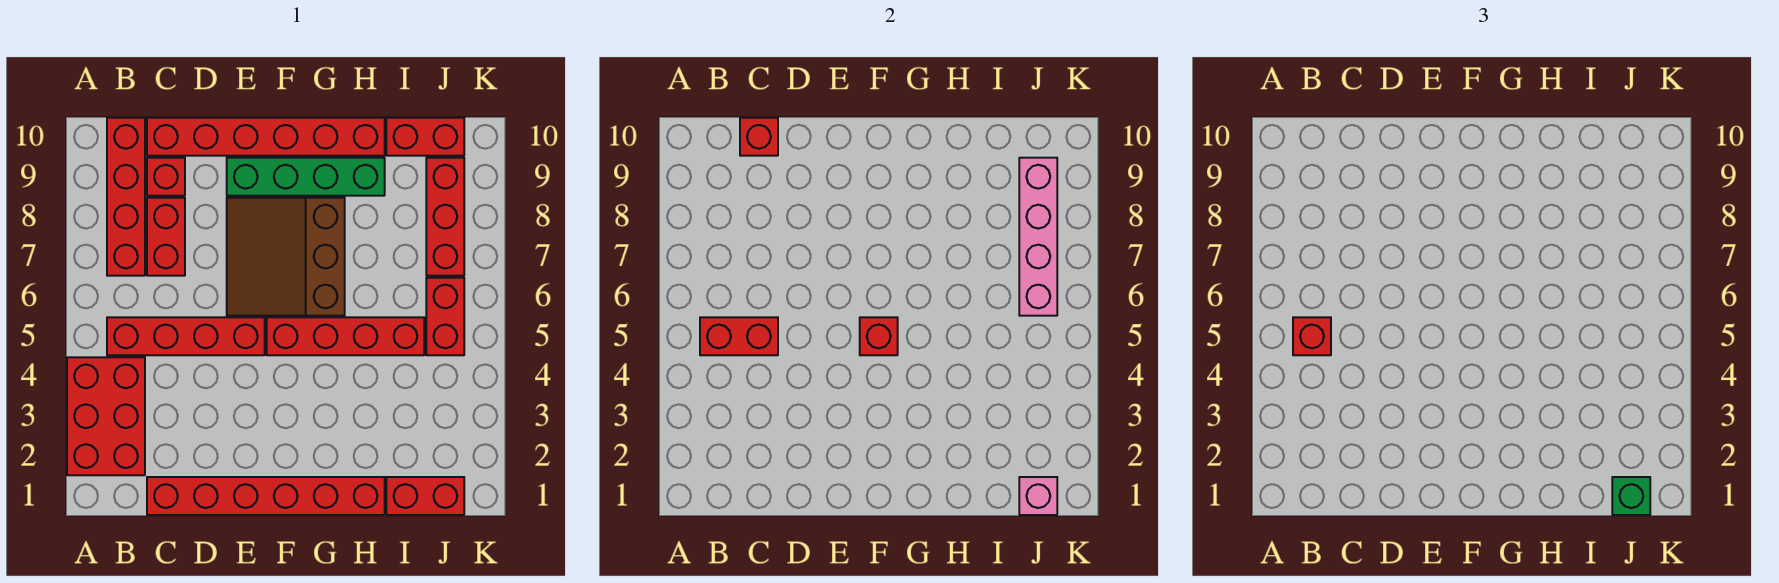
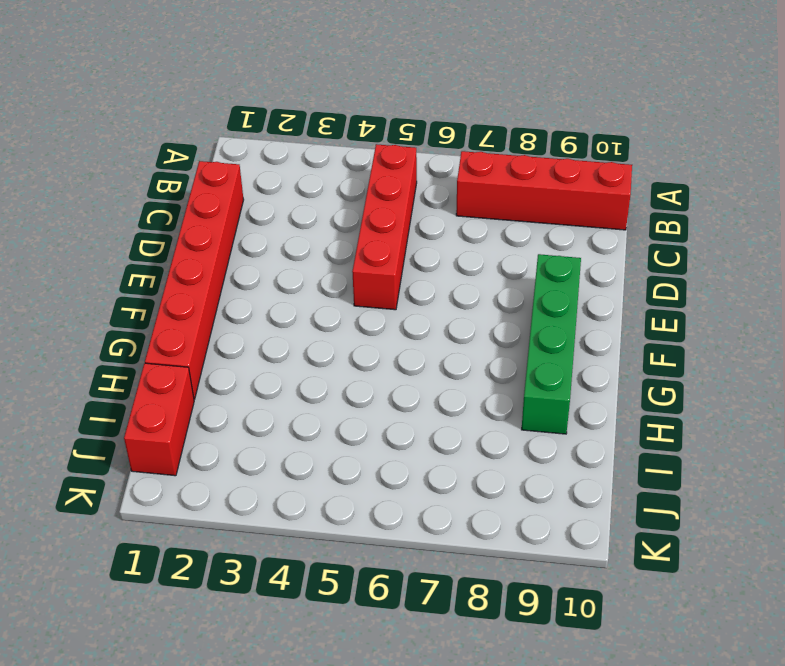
none -> red brick A2:B4 level 1
none -> red brick C7:C8 level 1
none -> red brick C9 level 1

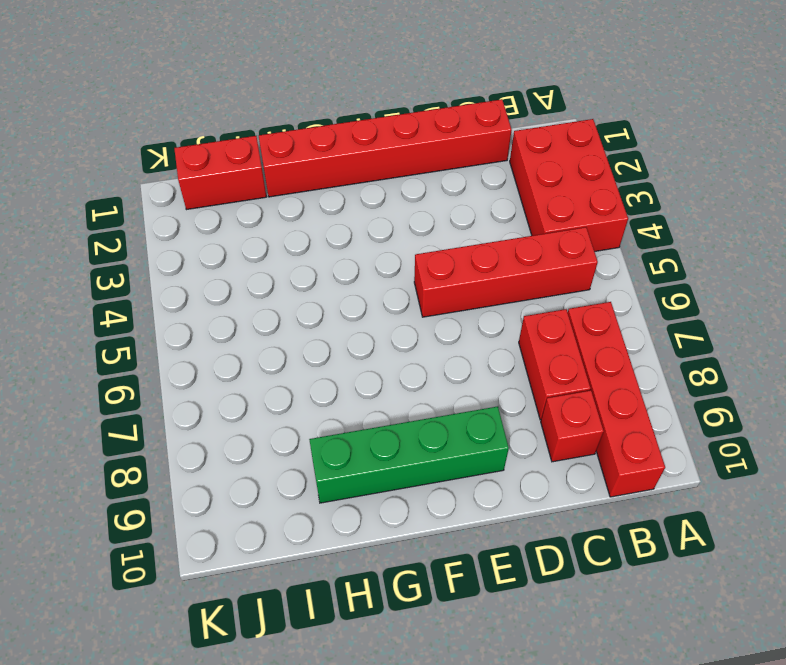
none -> red brick C10:H10 level 1
none -> brown slope E6:G8 level 1 top G
none -> red brick F5:I5 level 1

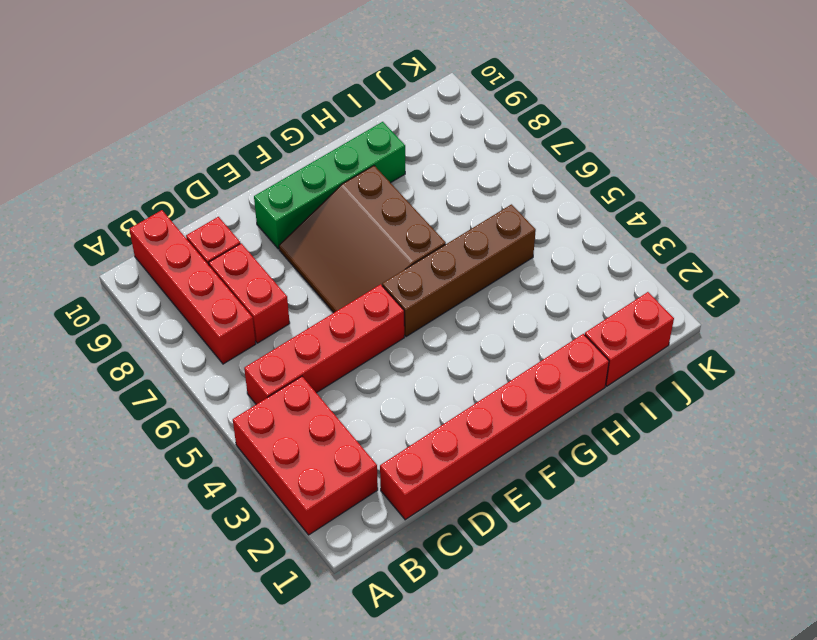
brown brick F5:I5 level 1 -> red brick F5:I5 level 1
none -> red brick C10:H10 level 1
none -> red brick I10:J10 level 1
none -> red brick J5:J6 level 1

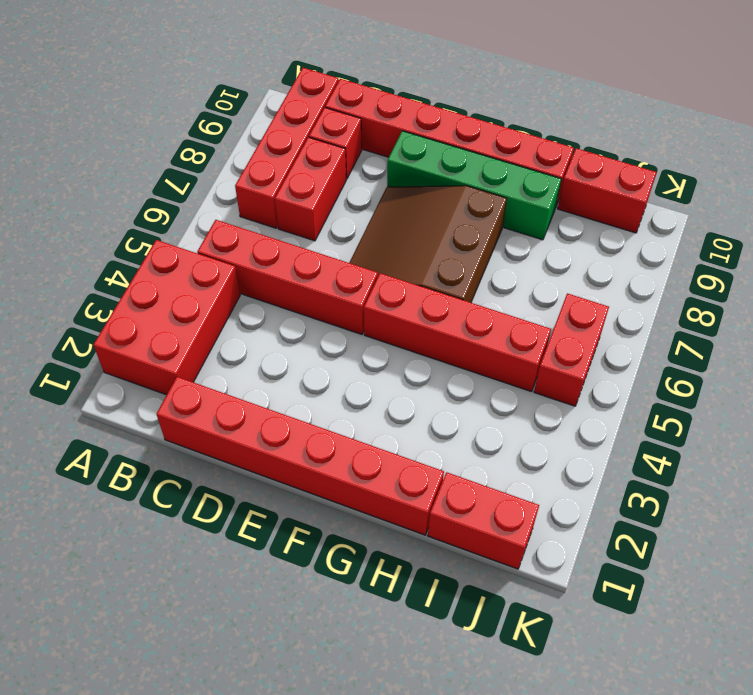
none -> red brick J7:J9 level 1
none -> red brick B5:C5 level 2
none -> red brick C10 level 2

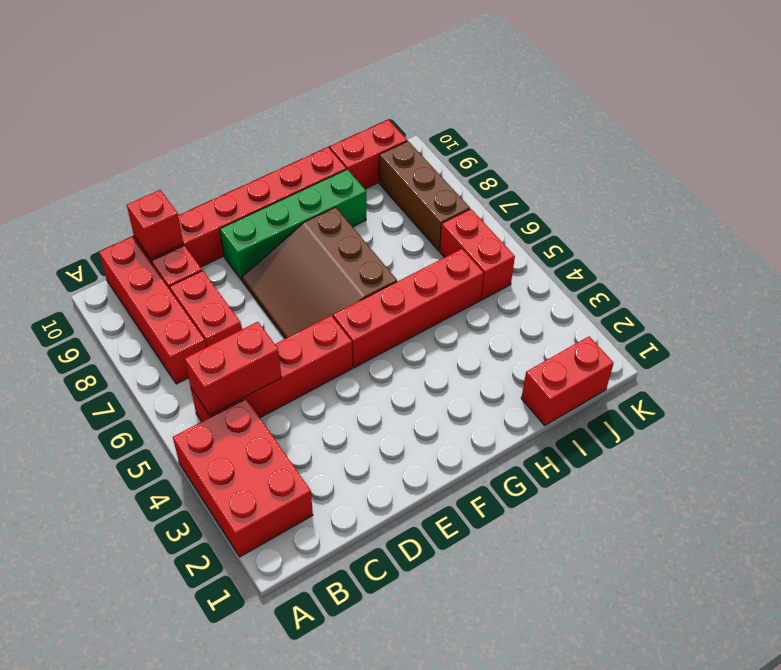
brown brick J7:J9 level 1 -> red brick J7:J9 level 1
none -> red brick C1:H1 level 1
none -> red brick F5 level 2
none -> pink brick J1 level 2

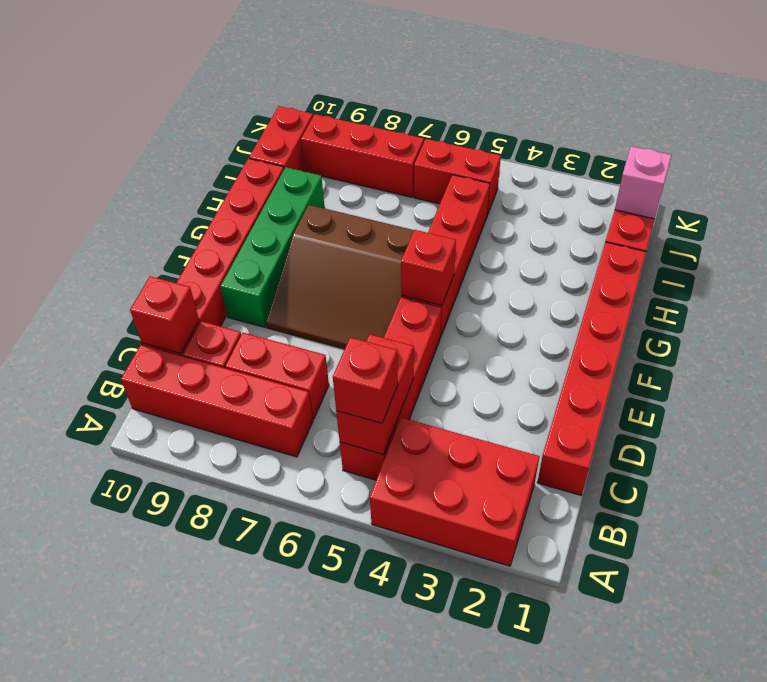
none -> pink brick J6:J9 level 2
none -> green brick J1 level 3

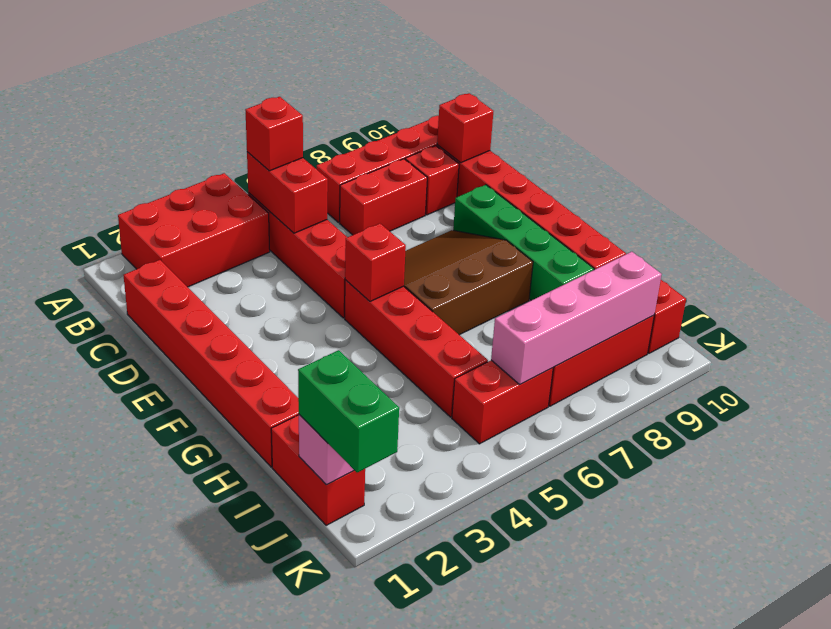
green brick J1:K1 level 3 -> green brick J1 level 3

